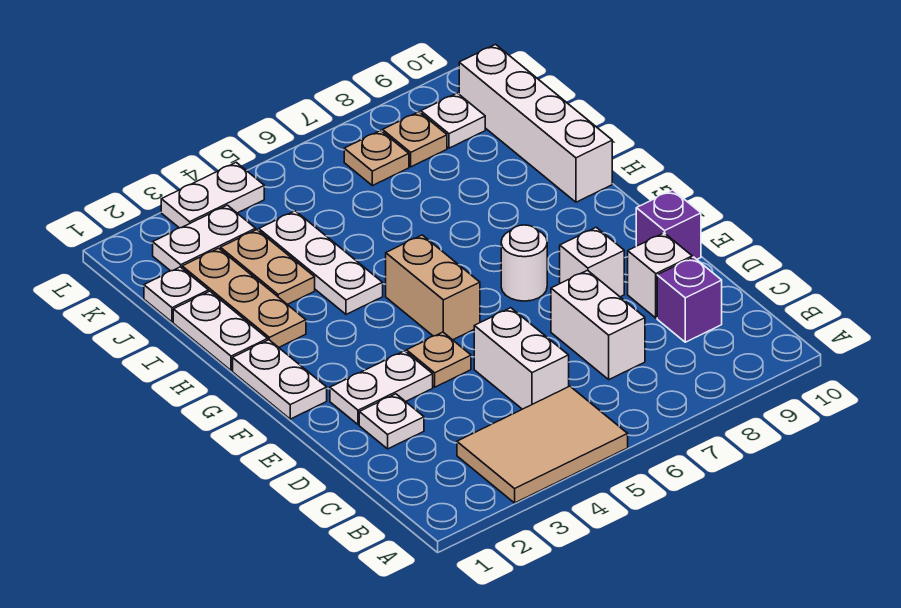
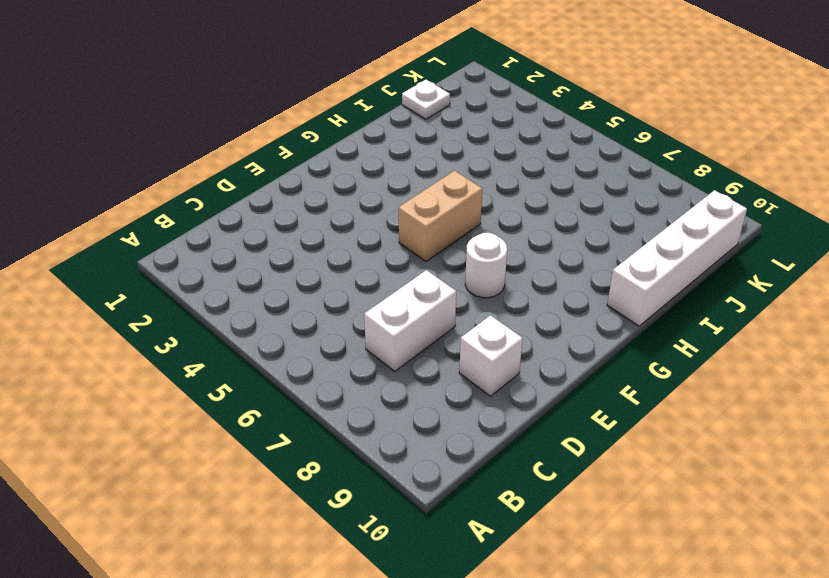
none -> tan tile A3:B5 level 1
none -> white brick C5:D5 level 1
none -> purple brick C9 level 1

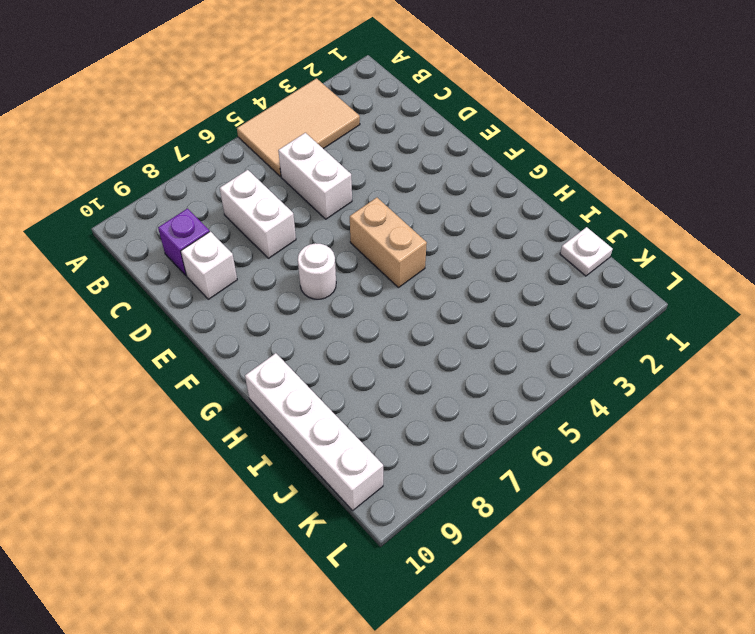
none -> white plate D2 level 1
none -> white plate E2:E3 level 1
none -> tan plate E4 level 1

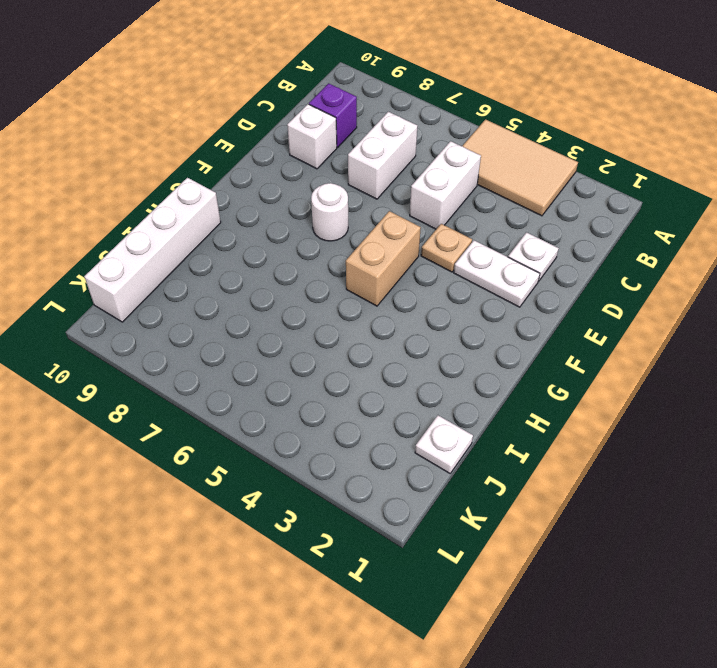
none -> white brick E8 level 1
none -> purple brick E10 level 1
none -> white plate F1:G1 level 1

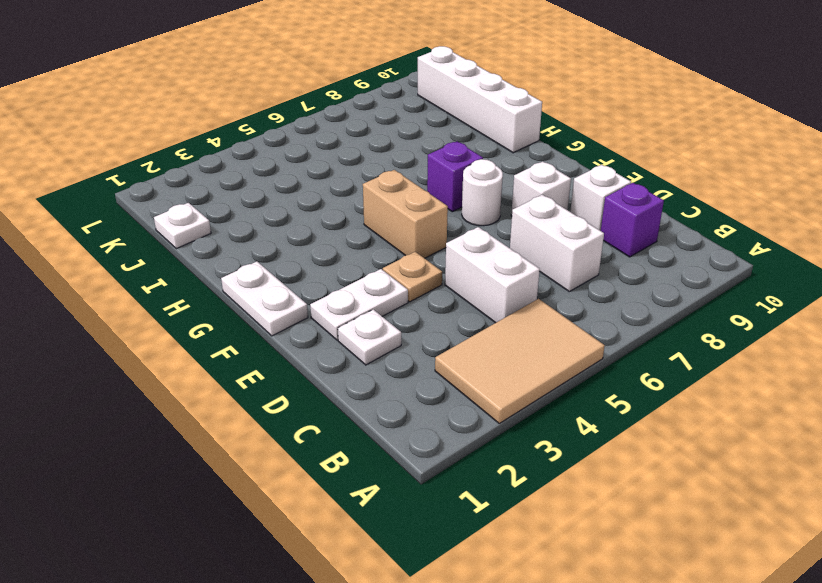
purple brick G7 level 1 -> purple brick E10 level 1
none -> white plate H1:I1 level 1
none -> tan plate H2:J2 level 1
none -> white plate H4:J4 level 1

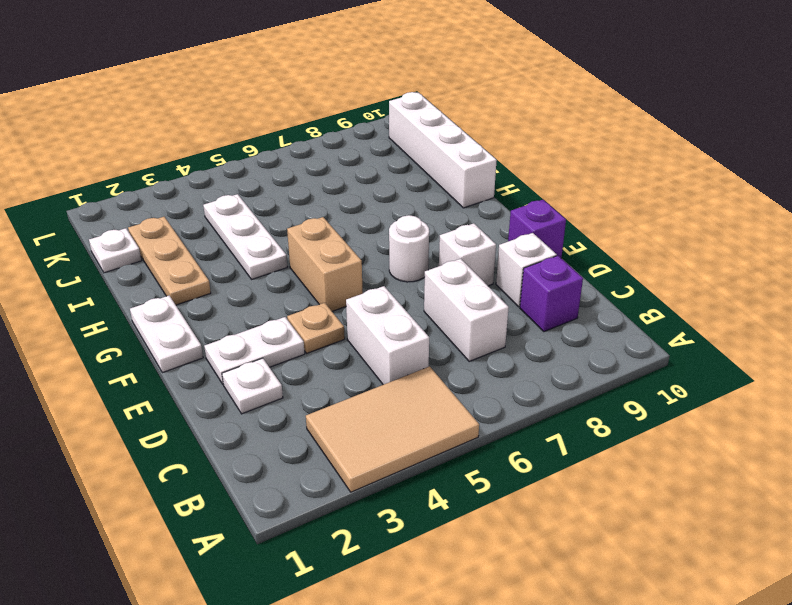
none -> white plate H1:I1 level 1
none -> tan plate I3:J3 level 1
none -> white plate K2:K3 level 1

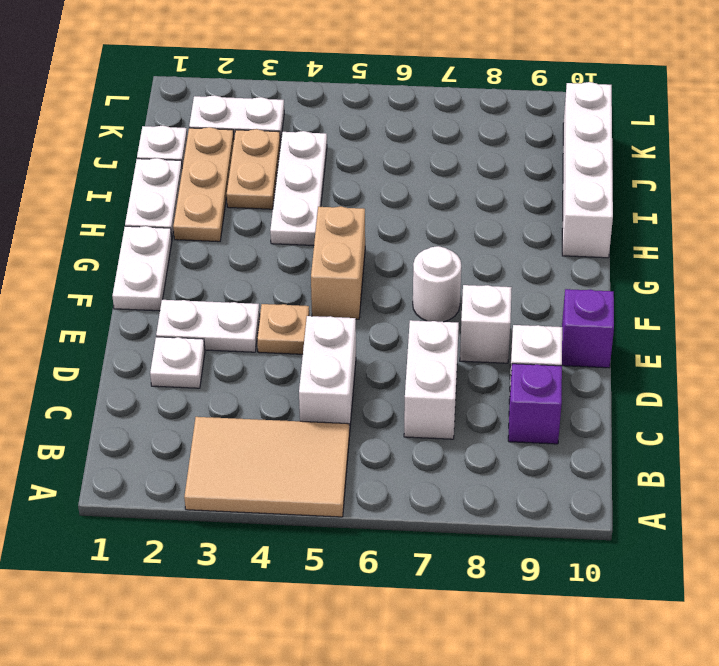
none -> tan plate K7 level 1
none -> tan plate K8 level 1
none -> white plate K9 level 1

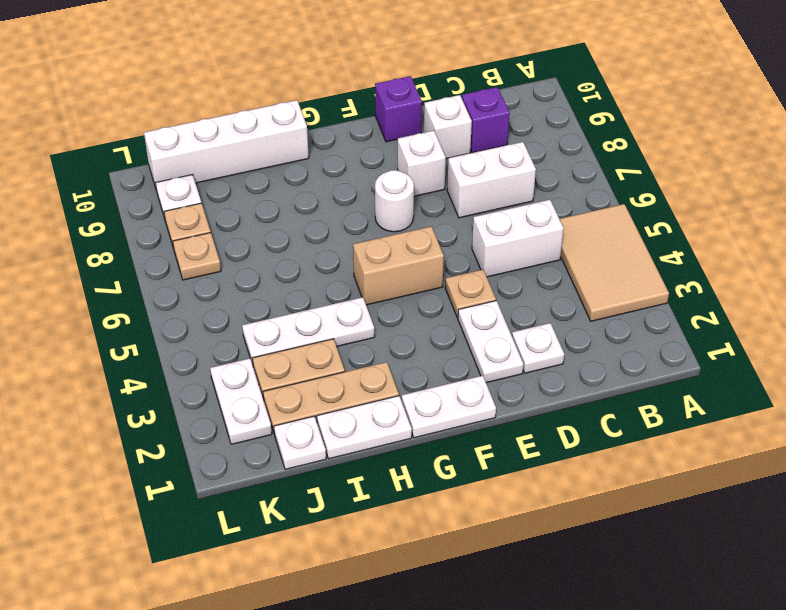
none -> white plate L3:L4 level 1

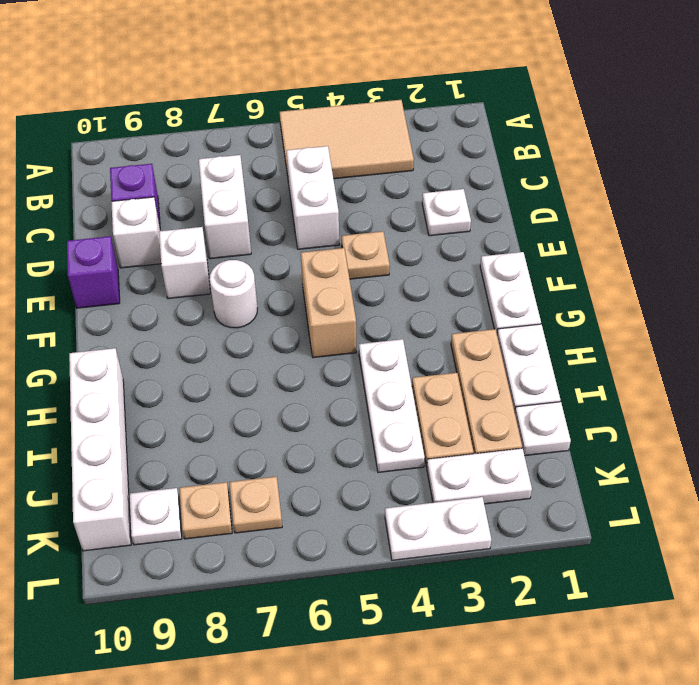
none -> white plate E2:E3 level 1

